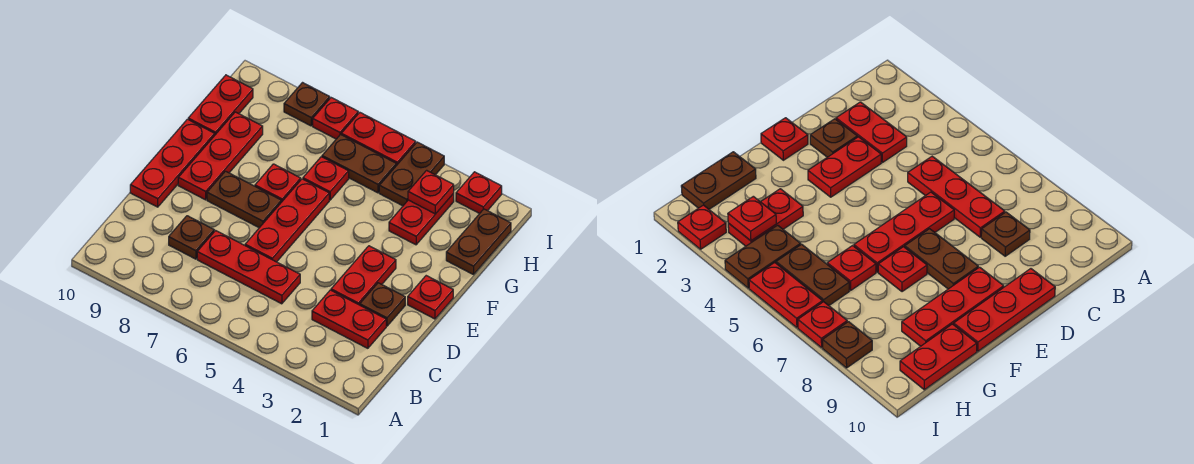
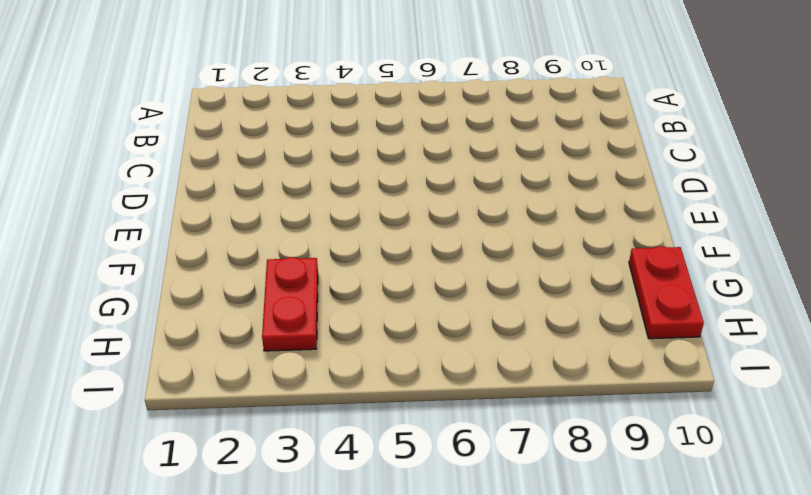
none -> red plate C2:C3 level 1
none -> red plate C5:C7 level 1
none -> brown plate C8 level 1

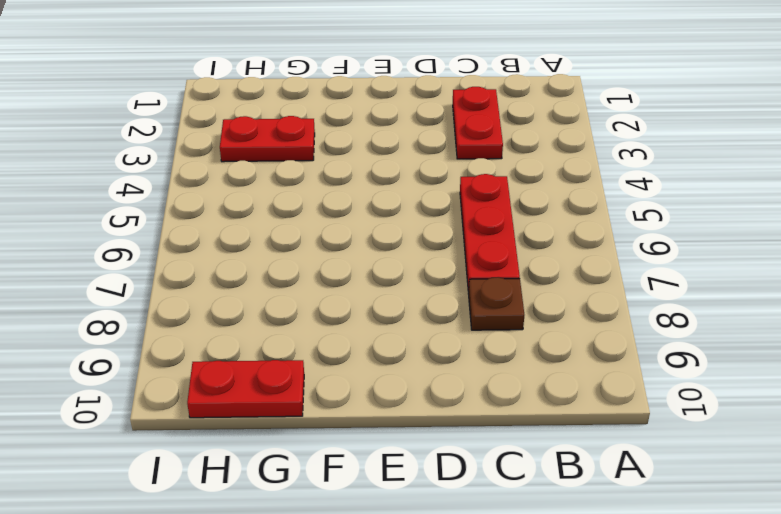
none -> brown plate D2 level 1
none -> red plate D3:E3 level 1
none -> red plate D6:F6 level 1

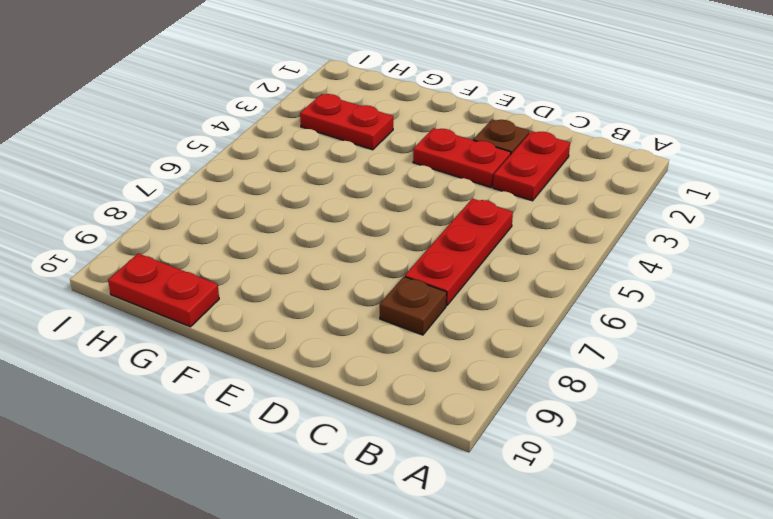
none -> red plate D6:F6 level 1
none -> red plate D10:F10 level 1
none -> red plate E1 level 1

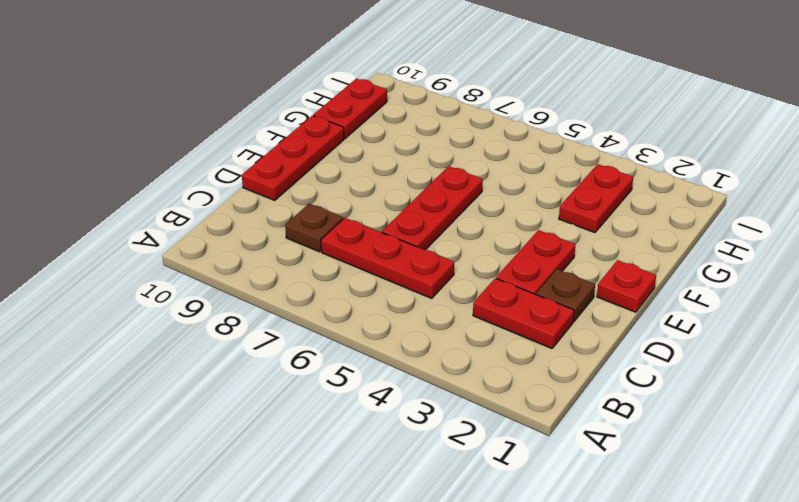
none -> brown plate E7:E8 level 1
none -> red plate E9:G9 level 1
none -> red plate F7 level 1

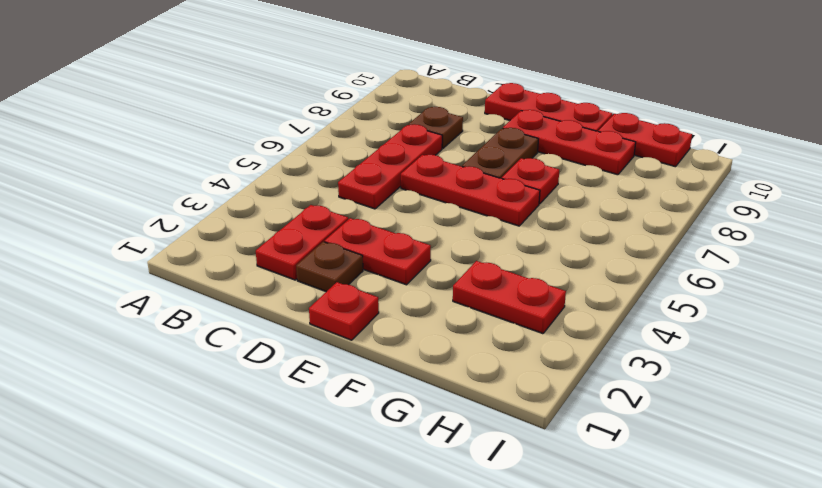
none -> brown plate G1:H1 level 1
none -> red plate G6 level 1
none -> brown plate H4:I4 level 1

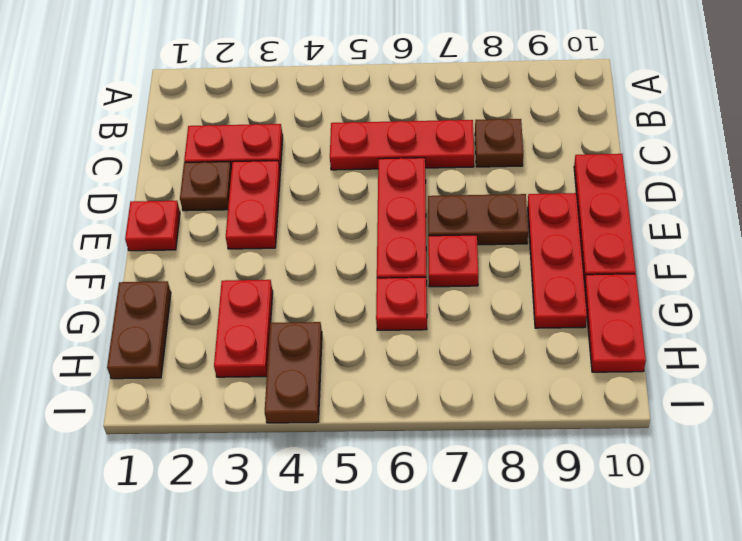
none -> brown plate H5:H6 level 1
none -> red plate I2 level 1
none -> red plate I5:I6 level 1

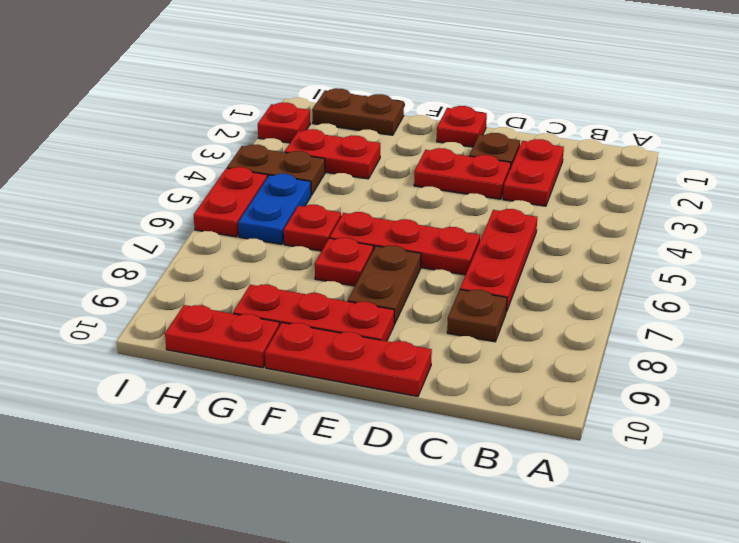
blue plate H5:H6 level 1 -> brown plate H5:H6 level 1
none -> red plate I7 level 1
none -> brown plate I8 level 1
none -> red plate H3 level 2

